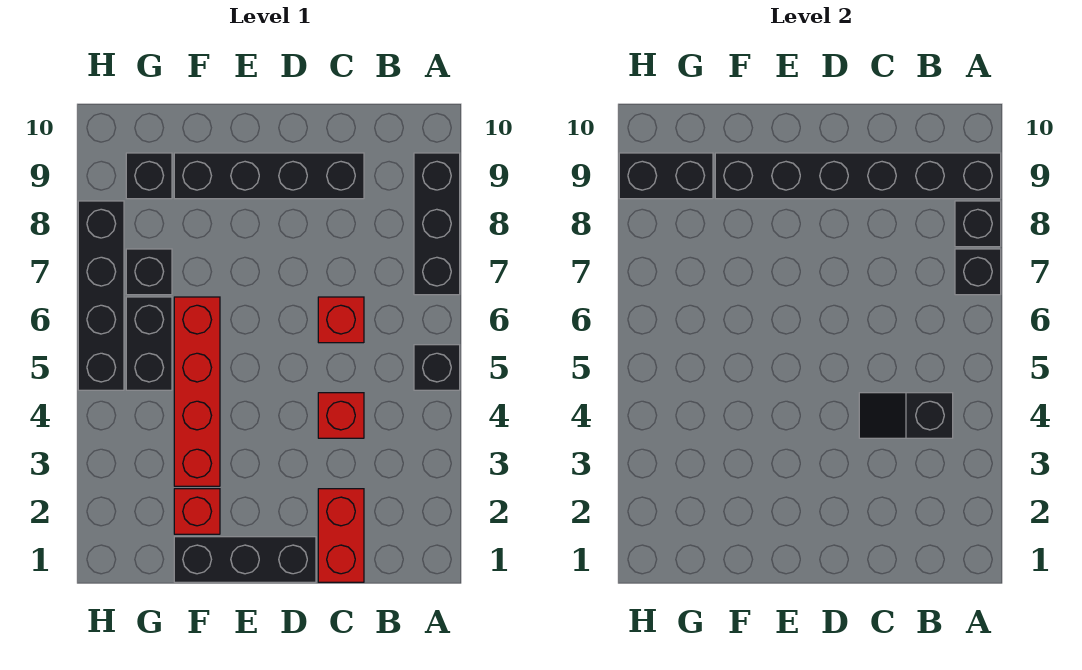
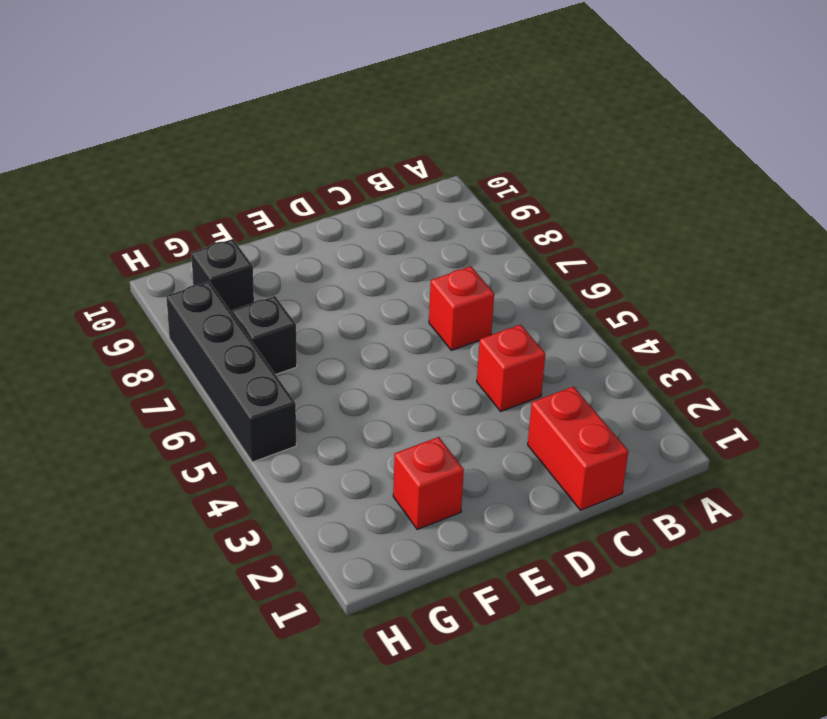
none -> black brick A5 level 1
none -> black brick A7:A9 level 1
none -> black brick C9:F9 level 1

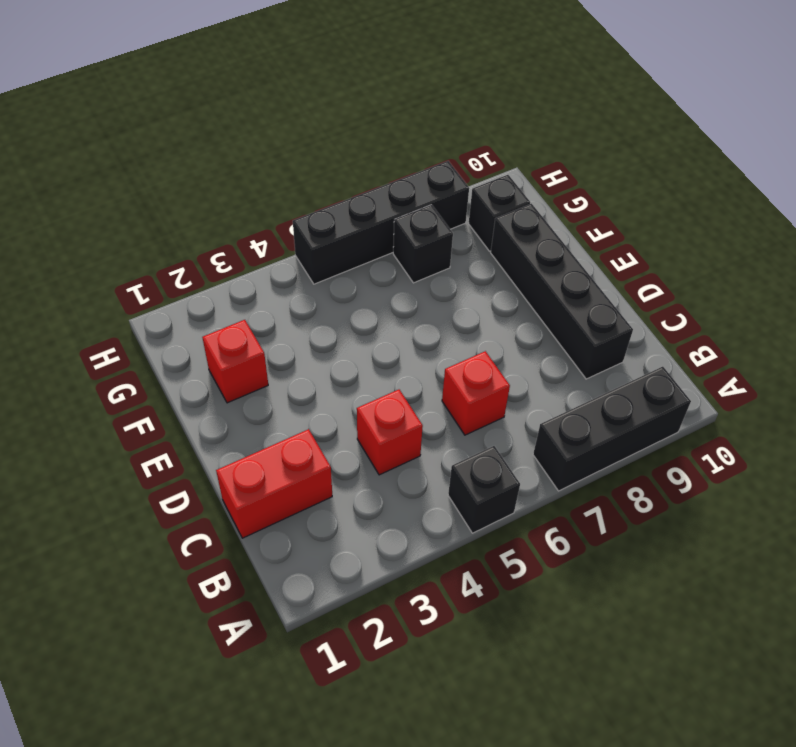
none -> black brick D1:F1 level 1
none -> red brick F3:F6 level 1
none -> black brick G5:G6 level 1

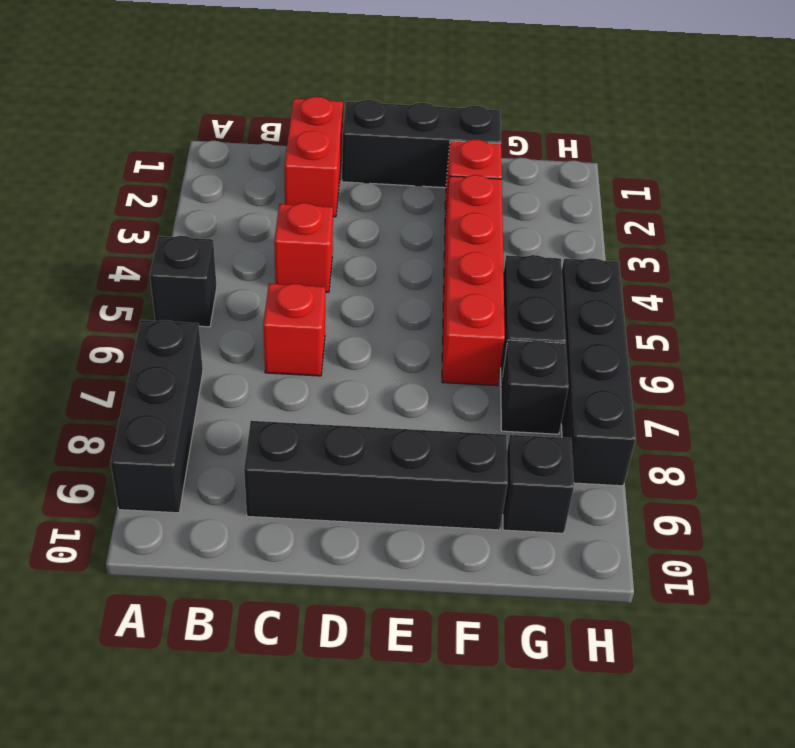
none -> black brick A7 level 2
none -> black brick A8 level 2
none -> black brick A9:F9 level 2

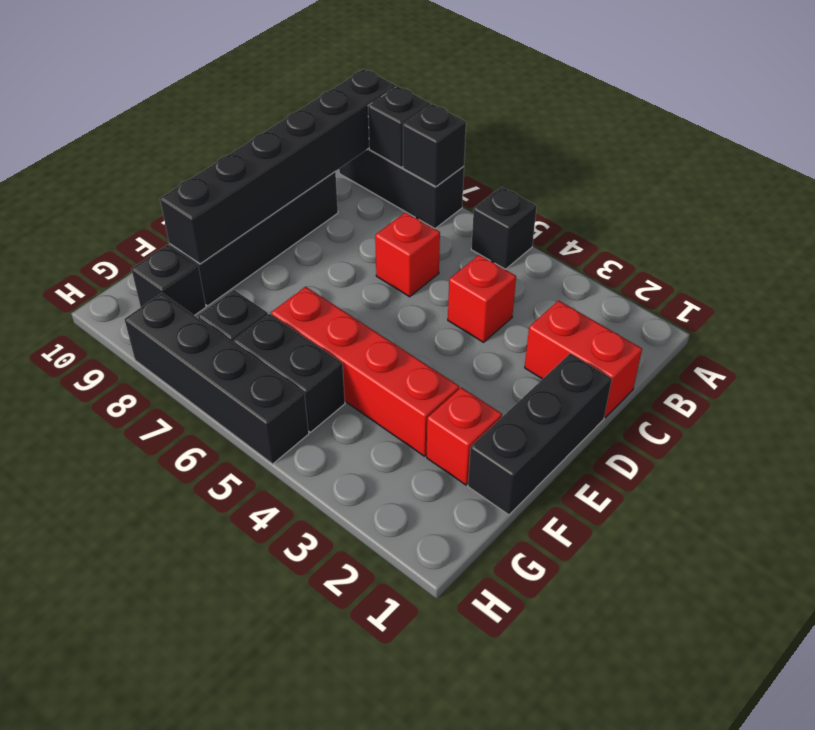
none -> black slope B4:C4 level 2 top B
none -> black brick G9:H9 level 2

